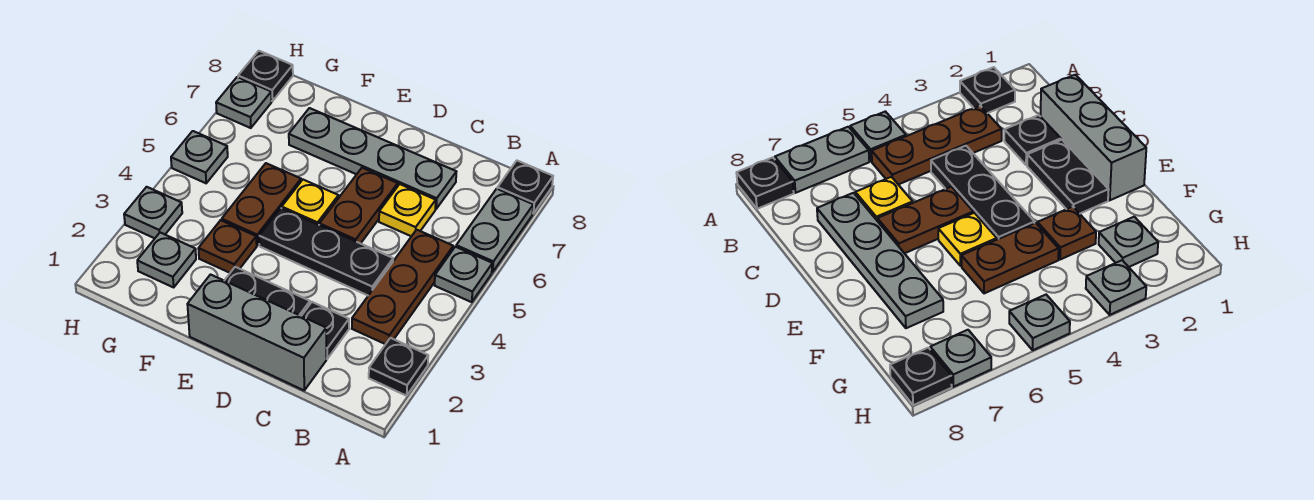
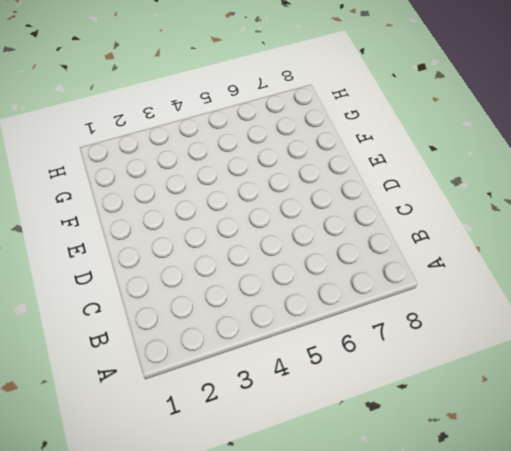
none -> black plate A2 level 1
none -> grey plate A5 level 1
none -> grey plate A6:A7 level 1

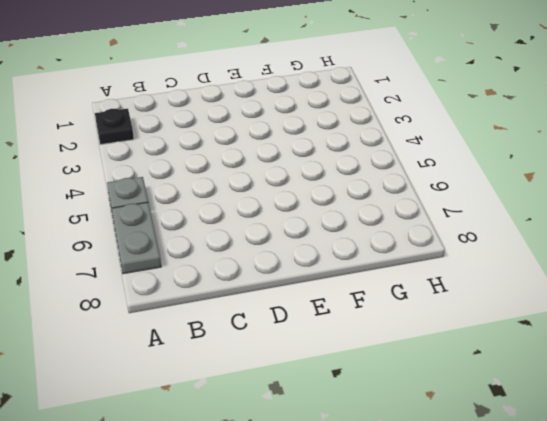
none -> black plate A8 level 1
none -> brown plate B3:B5 level 1
none -> grey brick C1:E1 level 1

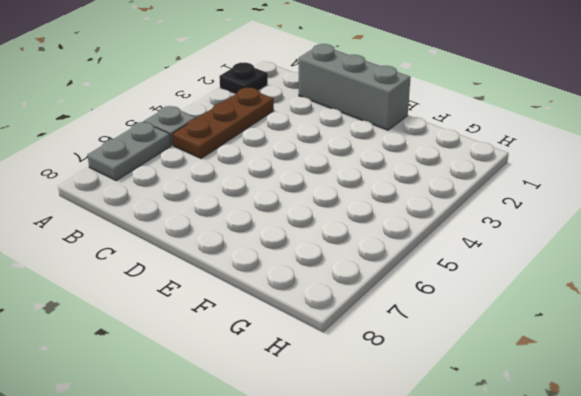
none -> black plate A8 level 1
none -> black plate C2 level 1
none -> black plate C4:E4 level 1

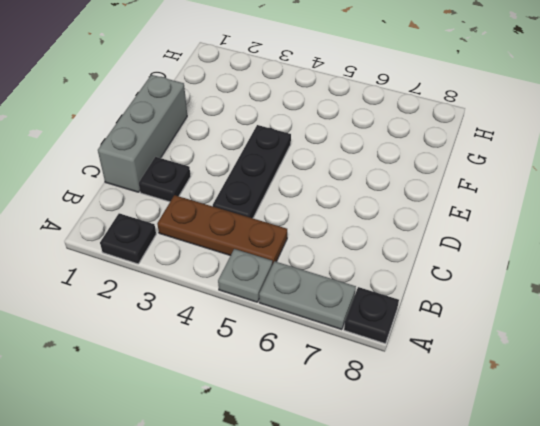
none -> yellow plate C6 level 1
none -> grey plate C7:F7 level 1
none -> black plate D2:E2 level 1

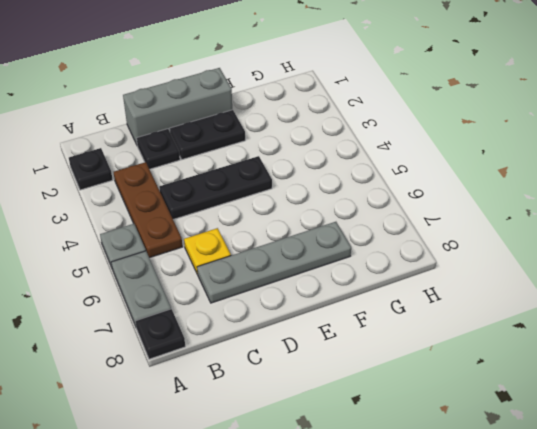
none -> brown plate D5:D6 level 1
none -> yellow plate E5 level 1
none -> brown plate F3 level 1

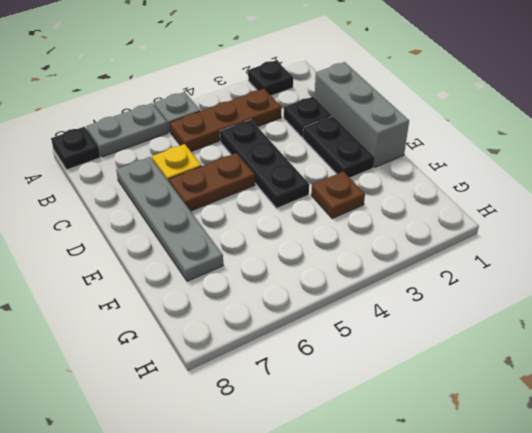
none -> yellow plate E5 level 1
none -> brown plate F4:F5 level 1
none -> grey plate G2 level 1

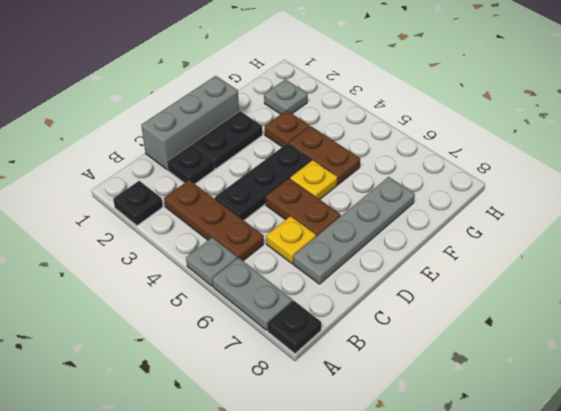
none -> grey plate H3 level 1
none -> grey plate H5 level 1
none -> grey plate H7 level 1

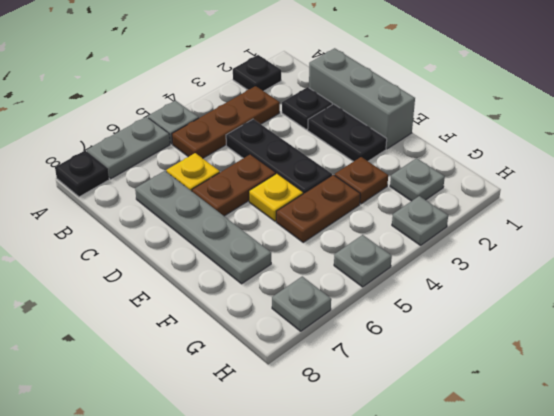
none -> black plate H8 level 1

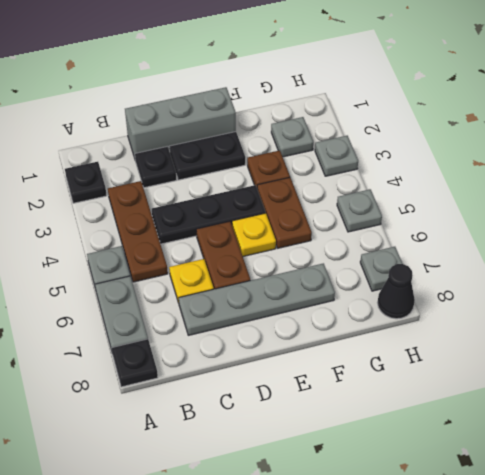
black cone H8 level 1 -> black plate H8 level 1

